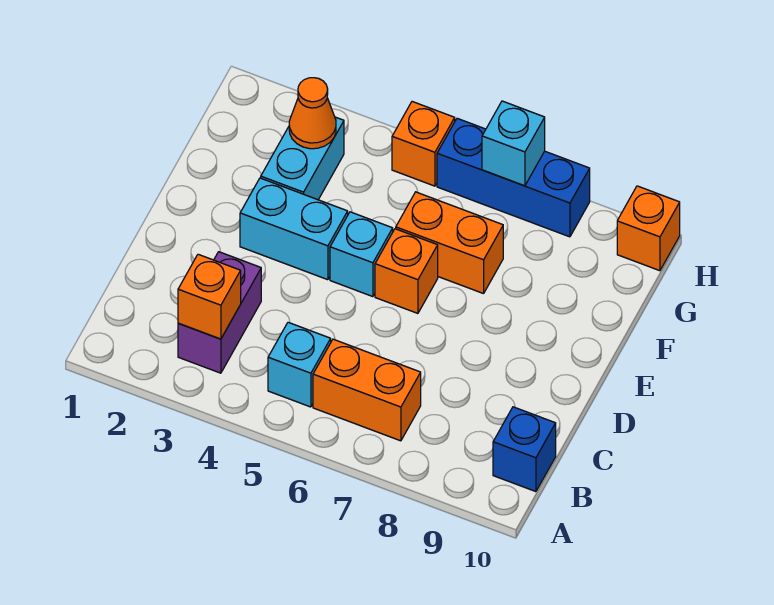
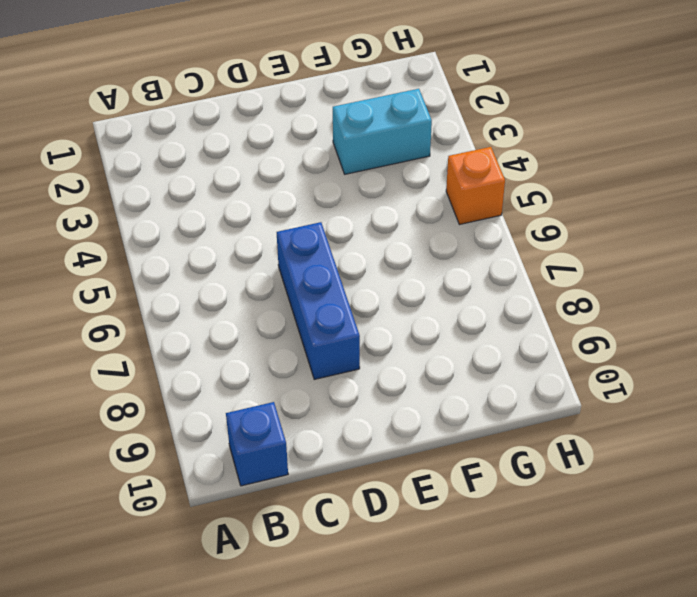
blue brick D6:D8 level 1 -> blue brick H6:H8 level 1
none -> purple brick B3:C3 level 1
none -> cyan brick B5 level 1
none -> orange brick B6:B7 level 1

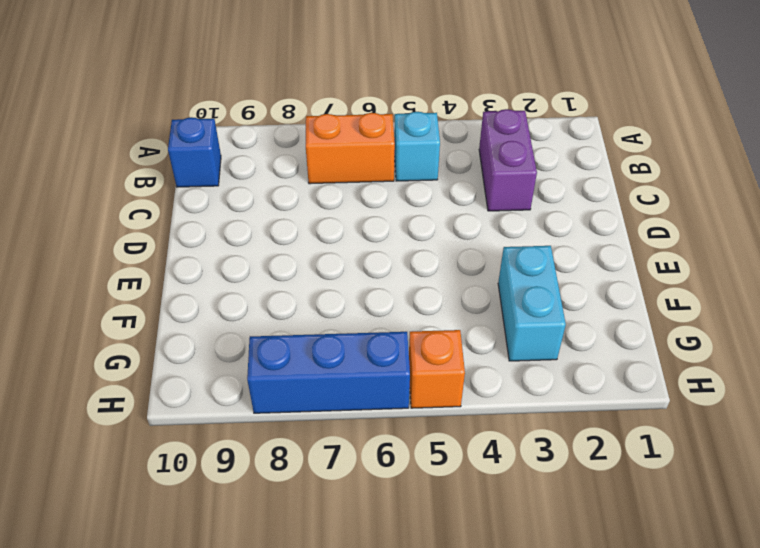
none -> cyan brick E3:E4 level 1
none -> cyan brick E5 level 1
none -> orange brick E6 level 1

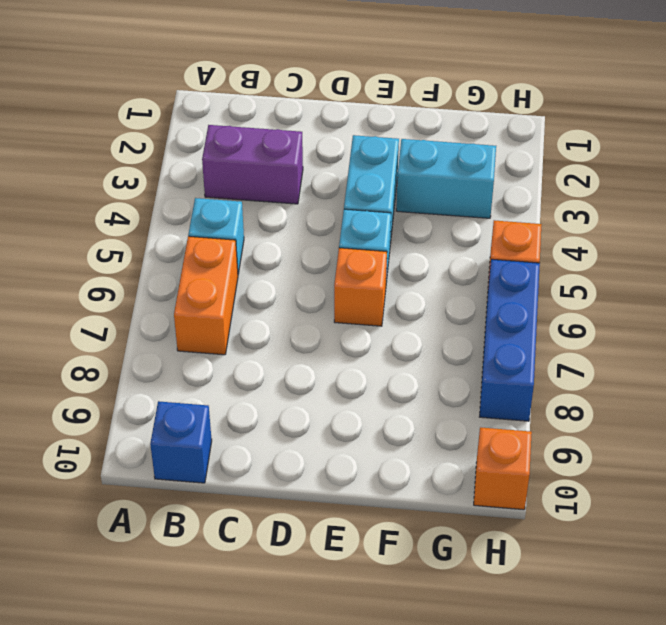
none -> orange brick F6:F7 level 1
none -> orange brick B3 level 2
none -> orange cone G3 level 2

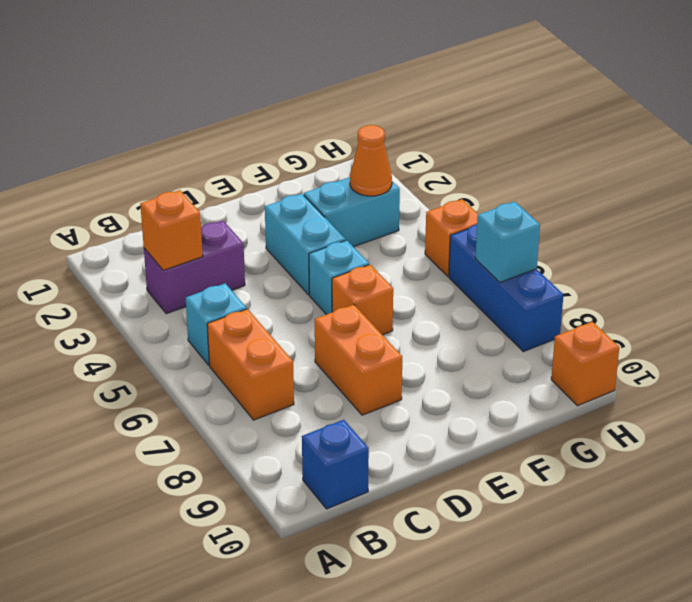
orange brick D7:D8 level 1 -> orange brick F6:F7 level 1

